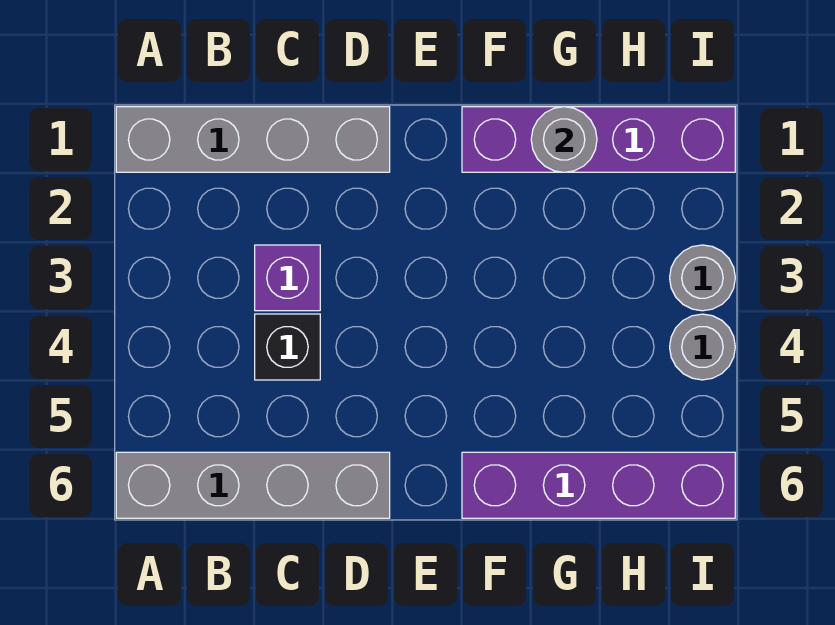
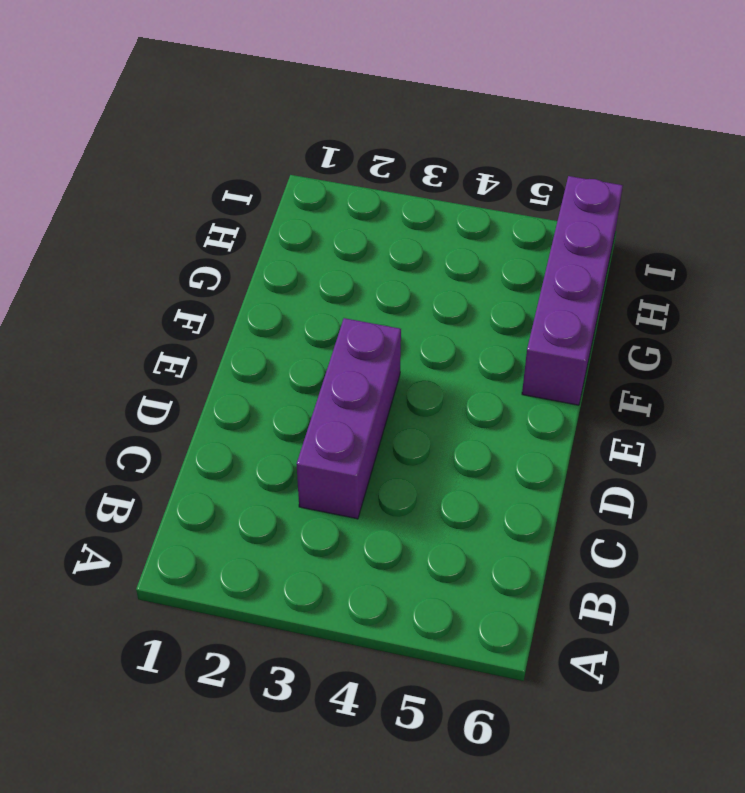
purple brick C3:E3 level 1 -> purple brick C3 level 1
none -> grey brick A1:D1 level 1
none -> grey brick A6:D6 level 1

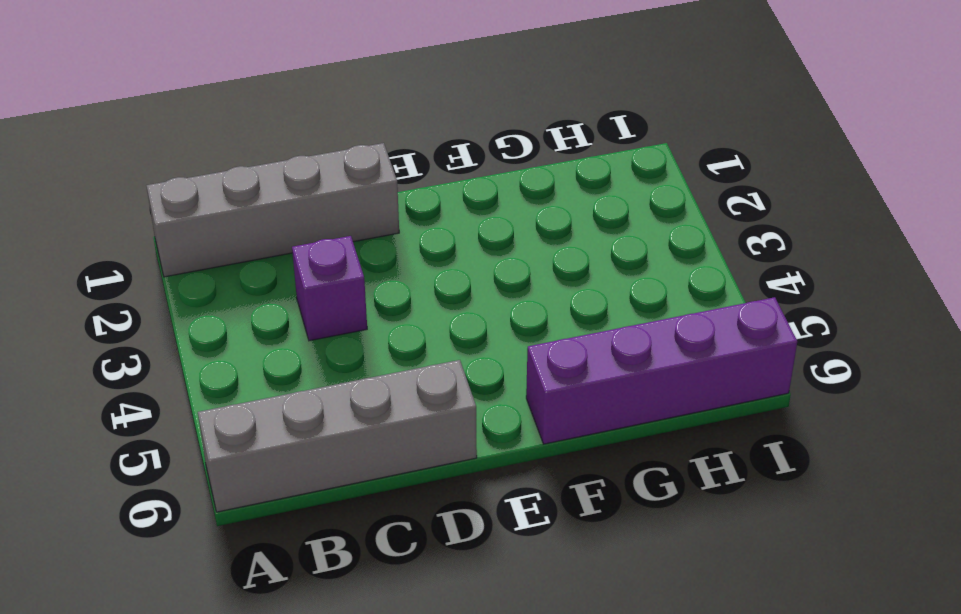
none -> black brick C4 level 1
none -> purple brick F1:I1 level 1

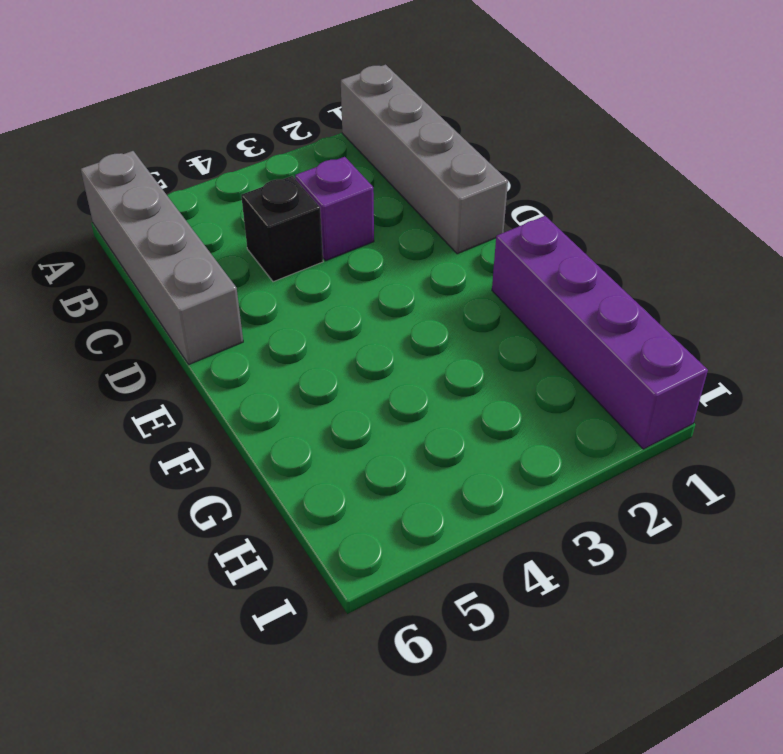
none -> purple brick F6:I6 level 1
none -> grey round brick I3 level 1

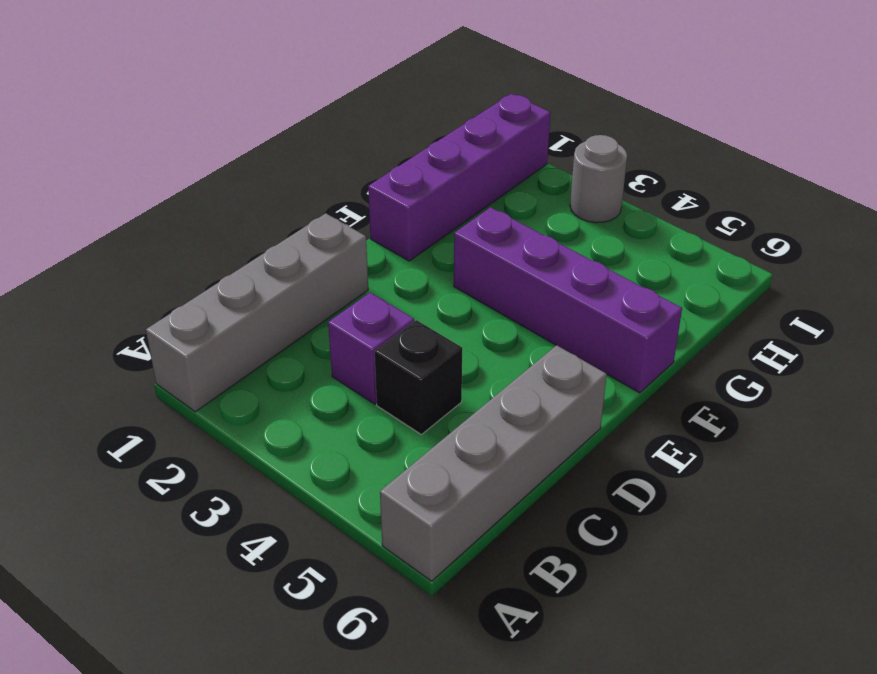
purple brick F3:F6 level 1 -> purple brick F6:I6 level 1
none -> grey round brick I4 level 1
none -> grey round brick G1 level 2

